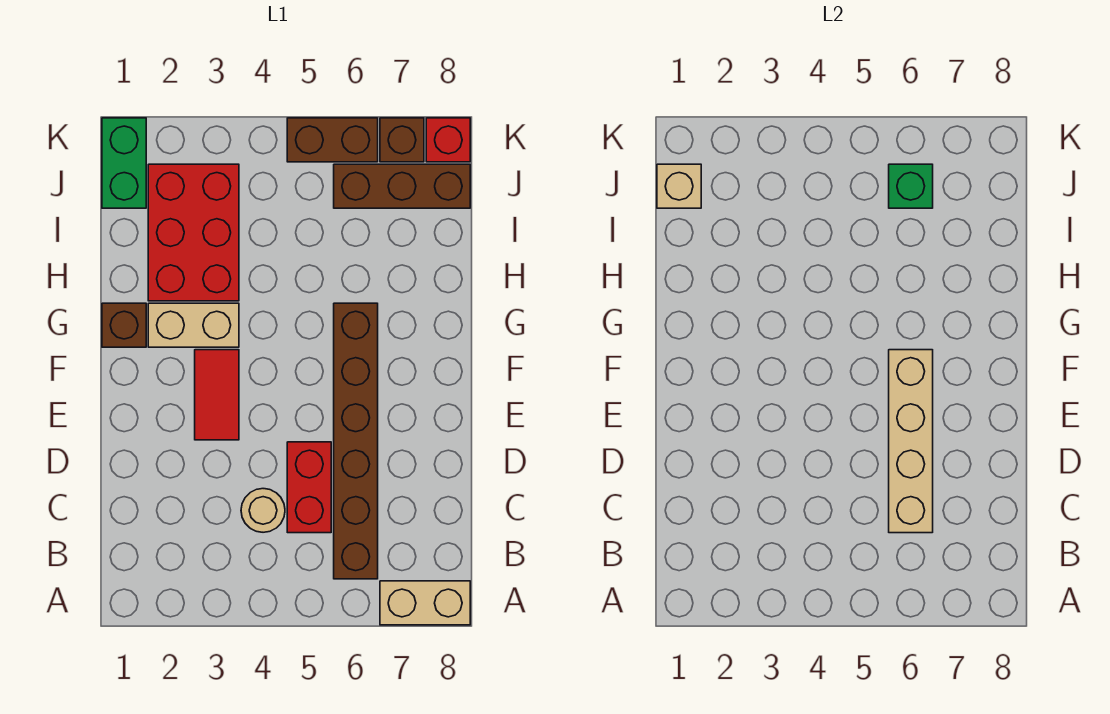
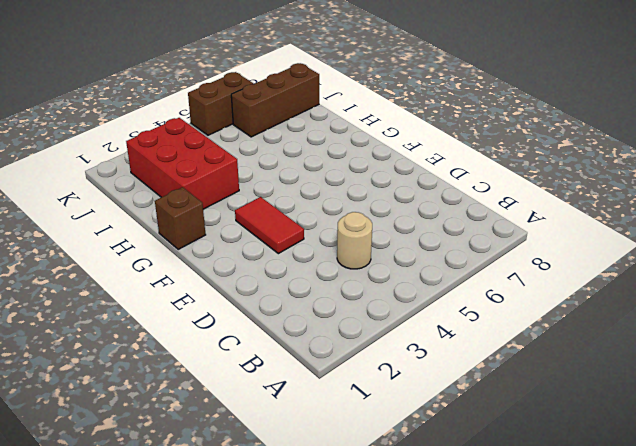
none -> tan brick A7:A8 level 1
none -> brown brick B6:G6 level 1
none -> red brick C5:D5 level 1

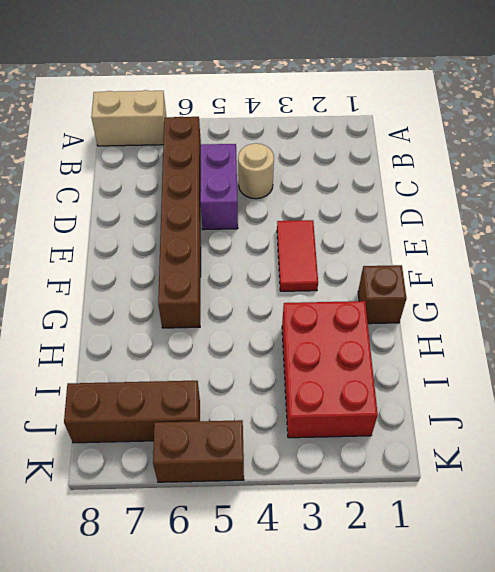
purple brick C5:D5 level 1 -> red brick C5:D5 level 1
none -> tan brick G2:G3 level 1
none -> green brick J1:K1 level 1
none -> brown brick K7 level 1

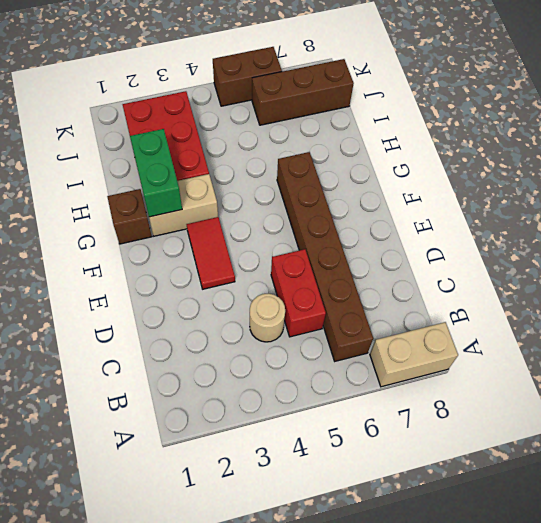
green brick G2:H2 level 2 -> green brick J1:K1 level 1
none -> brown brick K7 level 1
none -> red brick K8 level 1
none -> tan brick C6:F6 level 2

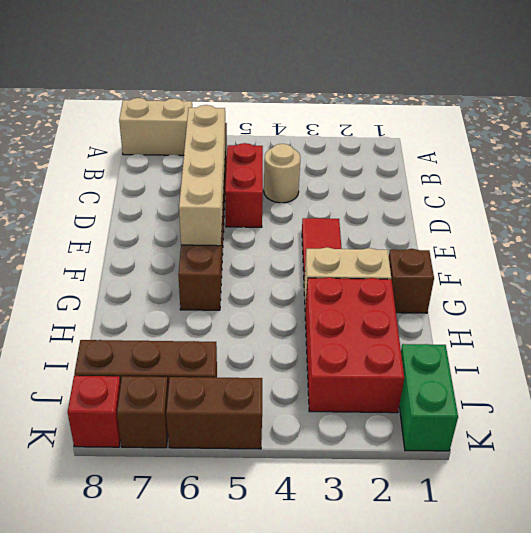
none -> tan brick J1 level 2
none -> green brick J6 level 2

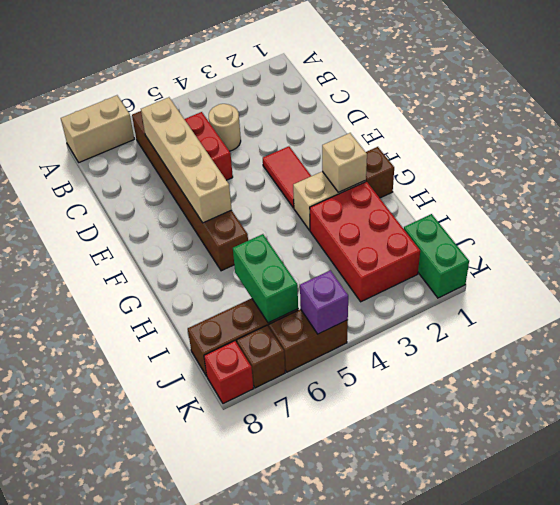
tan brick G2 level 2 -> tan brick J1 level 2
green brick I6:J6 level 2 -> green brick J6 level 2
purple brick K5 level 2 -> none

